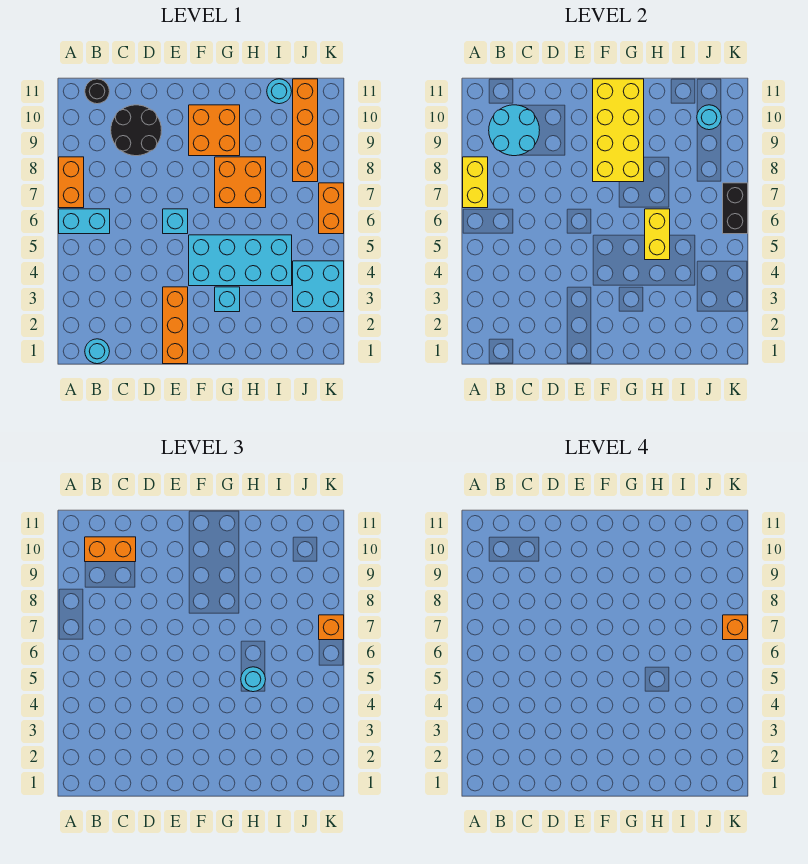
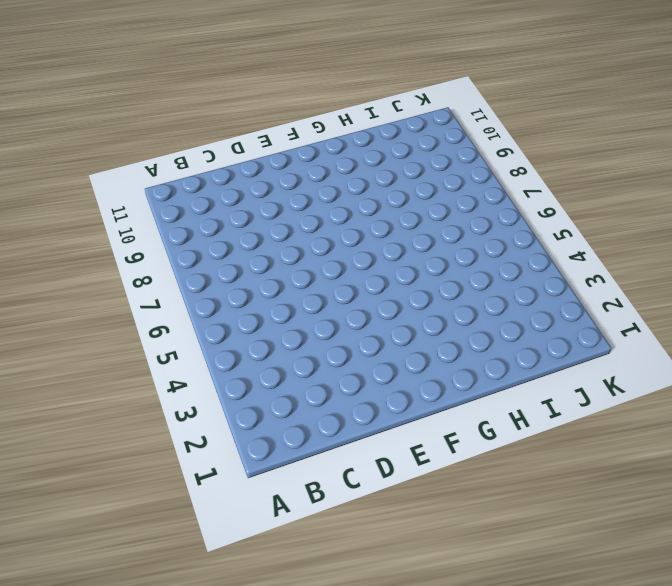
none -> cyan brick A6:B6 level 1
none -> orange brick A7:A8 level 1
none -> cyan round brick B1 level 1

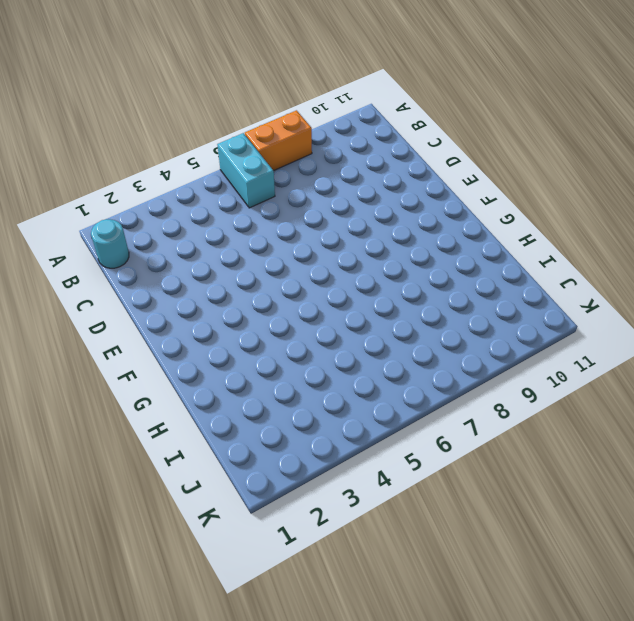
none -> black round brick B11 level 1
none -> black round brick C9:D10 level 1
none -> orange brick E1:E3 level 1

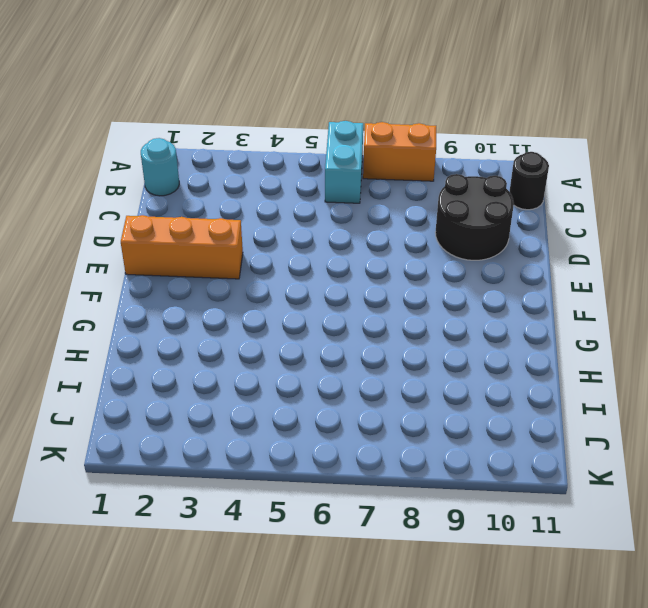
none -> cyan brick E6 level 1
none -> cyan brick F4:I5 level 1
none -> orange brick F9:G10 level 1

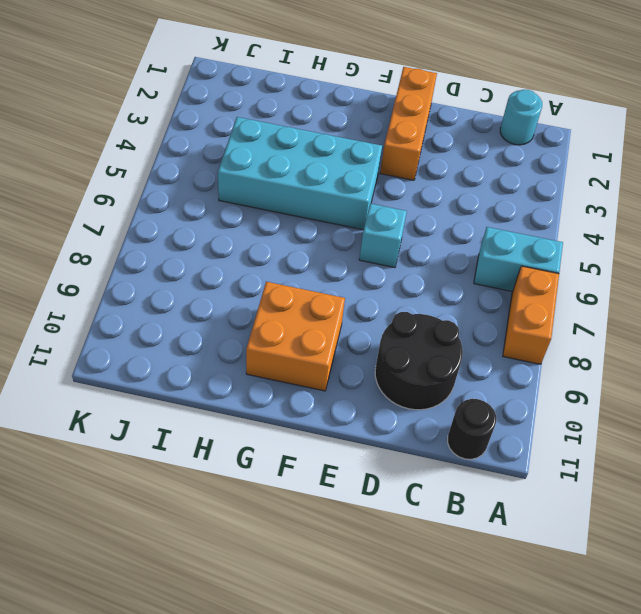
none -> cyan brick G3 level 1
none -> orange brick G7:H8 level 1
none -> cyan round brick I11 level 1

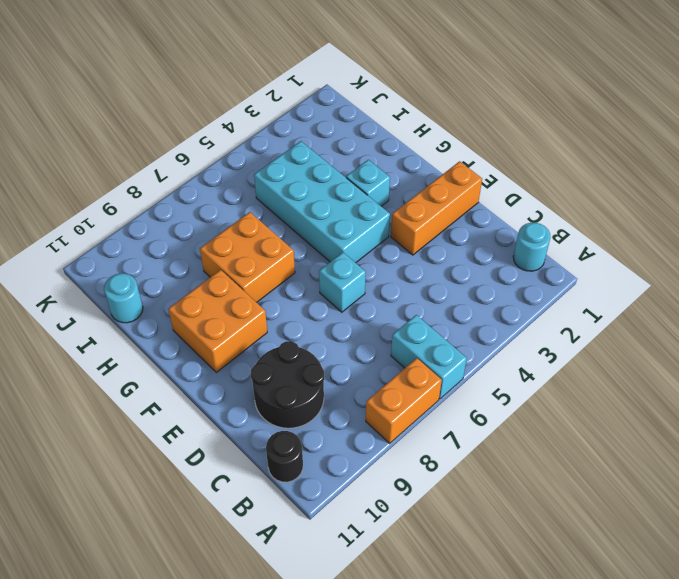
none -> cyan brick J3:K4 level 1
none -> orange brick J8:J11 level 1
none -> orange brick K6:K7 level 1

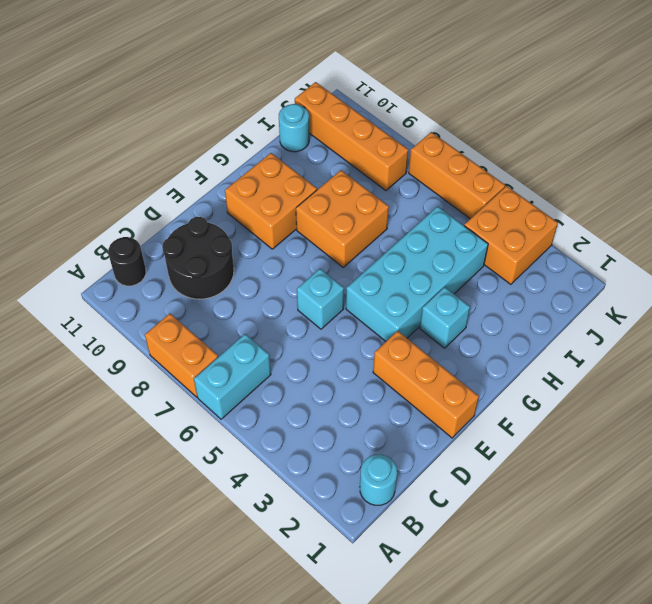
orange brick J3:K4 level 1 -> cyan brick J3:K4 level 1
orange brick K5:K7 level 1 -> orange brick K6:K7 level 1
none -> yellow brick A7:A8 level 2
none -> cyan round brick B9:C10 level 2
none -> yellow brick F8:G11 level 2

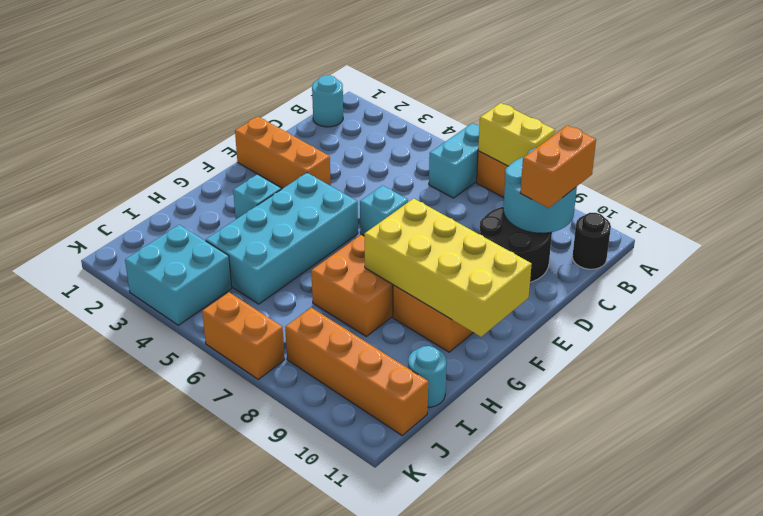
none -> yellow brick H5:H6 level 2
none -> cyan round brick J10 level 2
none -> black brick K6:K7 level 2

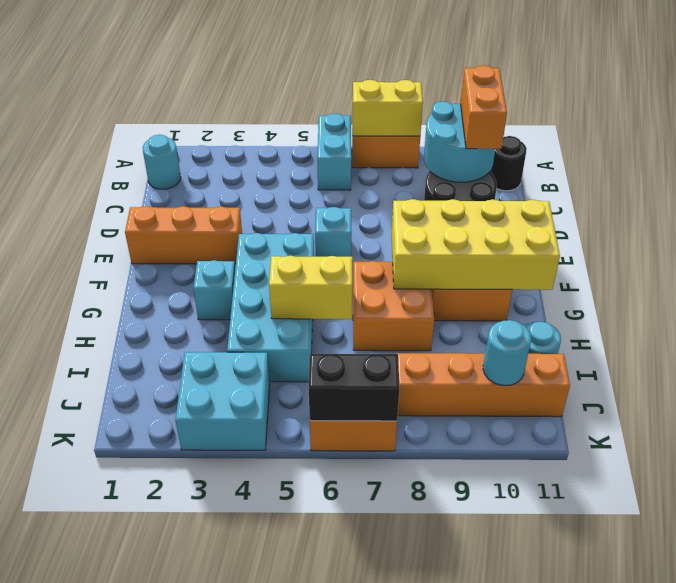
none -> cyan round brick H5 level 3
none -> orange brick K7 level 3
none -> orange brick K7 level 4

